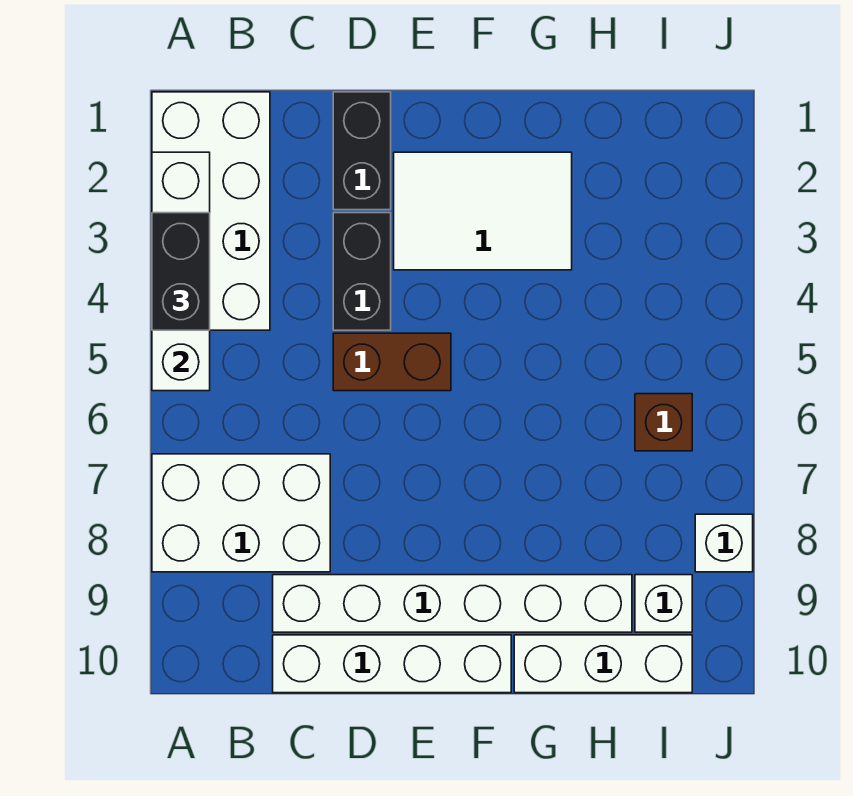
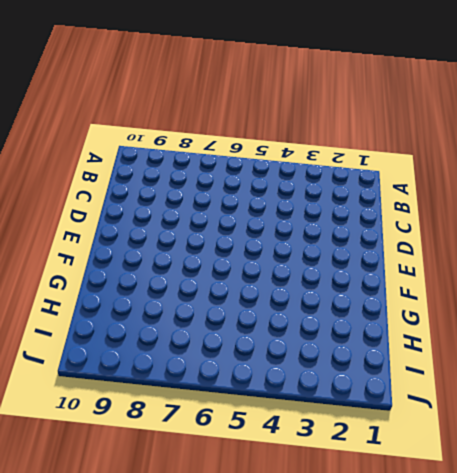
none -> white brick A1:B4 level 1
none -> white brick A7:C8 level 1
none -> white brick C9:H9 level 1

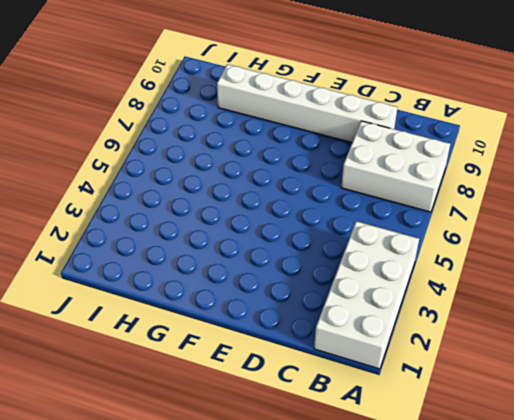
none -> white brick C10:F10 level 1
none -> black brick D1:D2 level 1
none -> black brick D3:D4 level 1

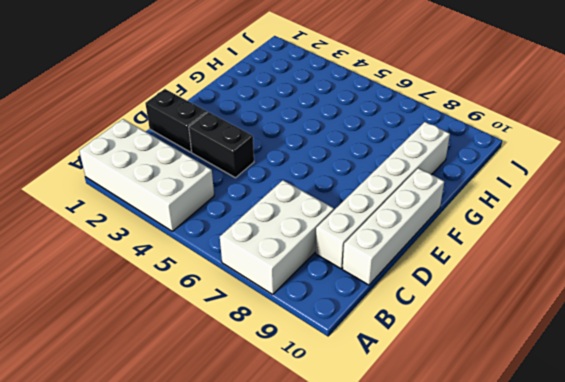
none -> brown brick D5:E5 level 1
none -> white tile E2:G3 level 1
none -> white brick G10:I10 level 1

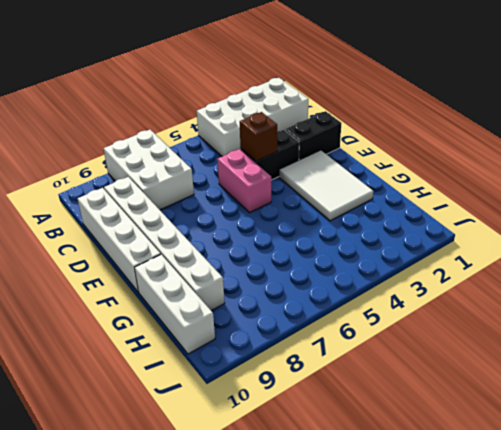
brown brick D4 level 2 -> brown brick I6 level 1
pink brick D5:E5 level 1 -> brown brick D5:E5 level 1
none -> white brick I9 level 1
none -> white brick J8 level 1
none -> white brick A2:A5 level 2

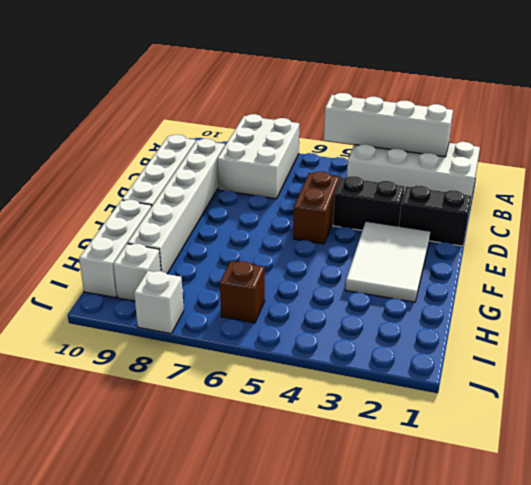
none -> black brick A3:A4 level 3

